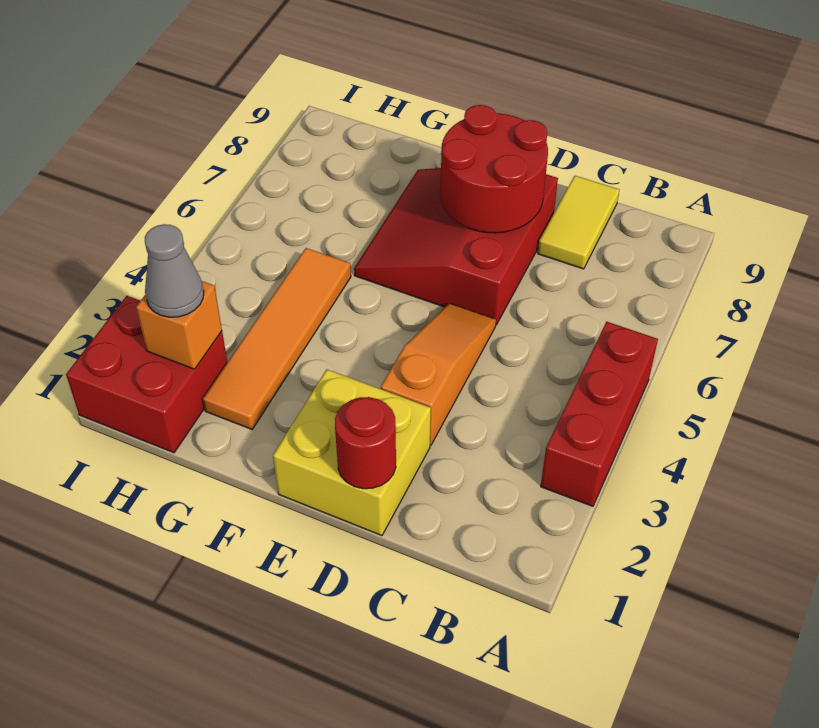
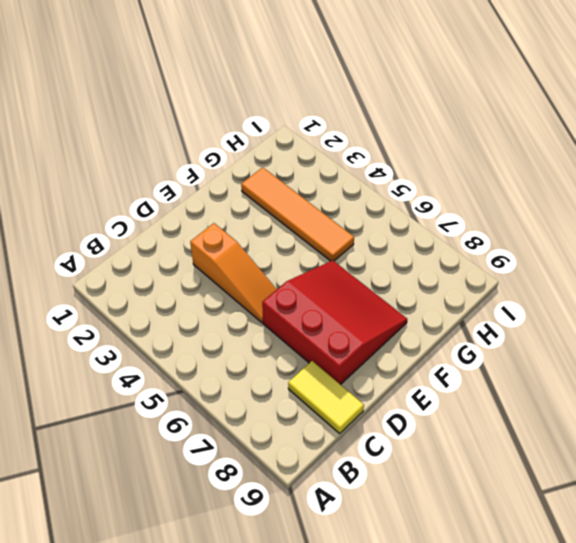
none -> red brick A3:A5 level 1
none -> yellow brick D1:E2 level 1

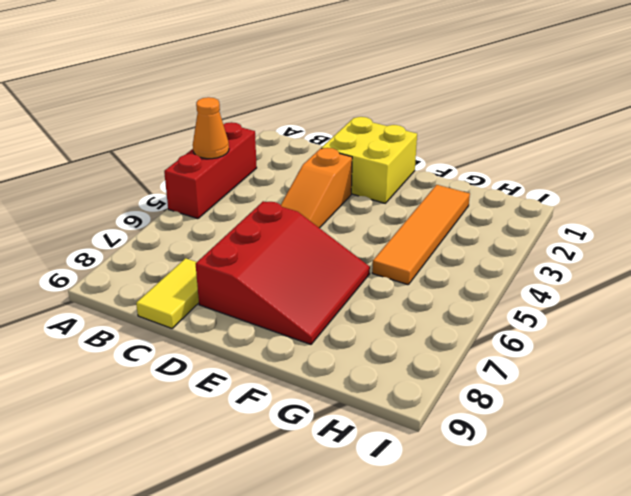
orange cone A4 level 2 -> none
none -> red brick H1:I2 level 1
none -> red round brick D1 level 2

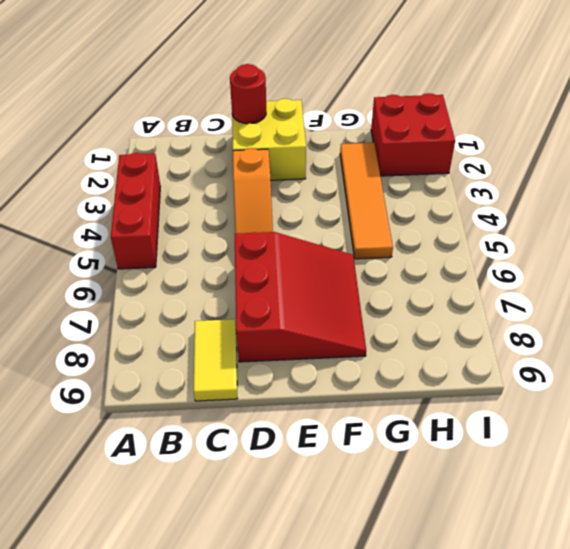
none -> red round brick D7:E8 level 2
none -> orange brick H2 level 2

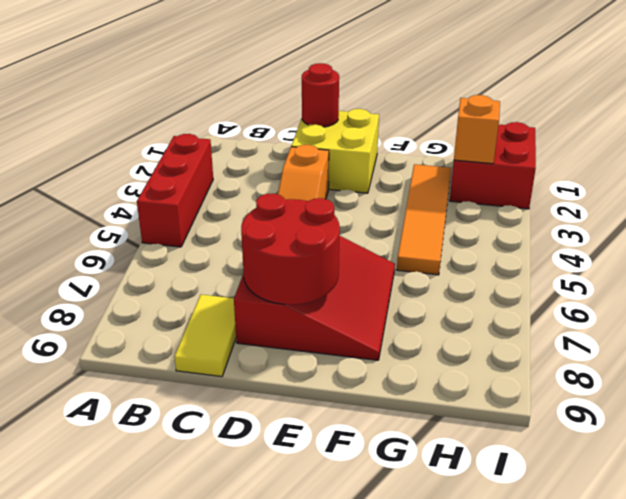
none -> grey cone H2 level 3

